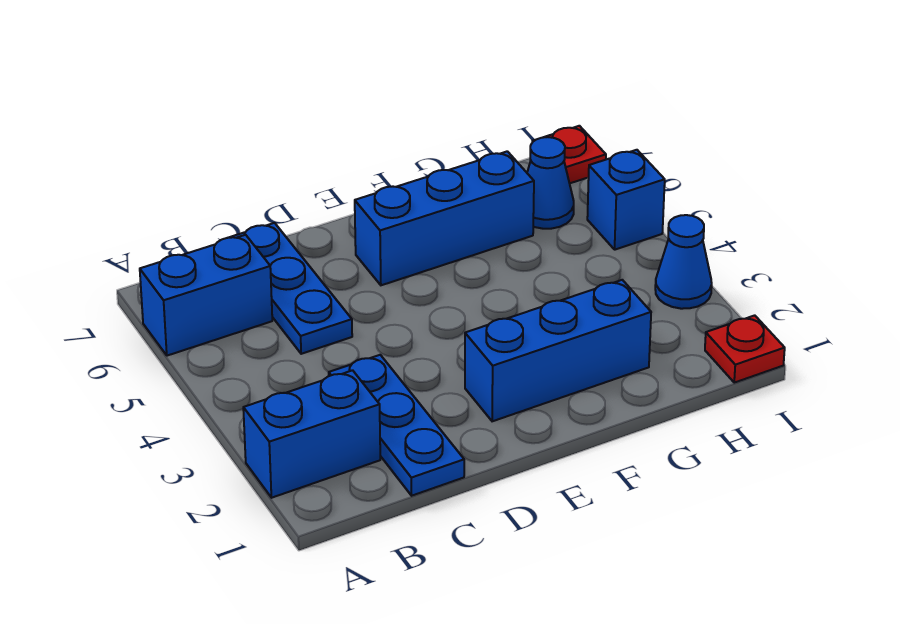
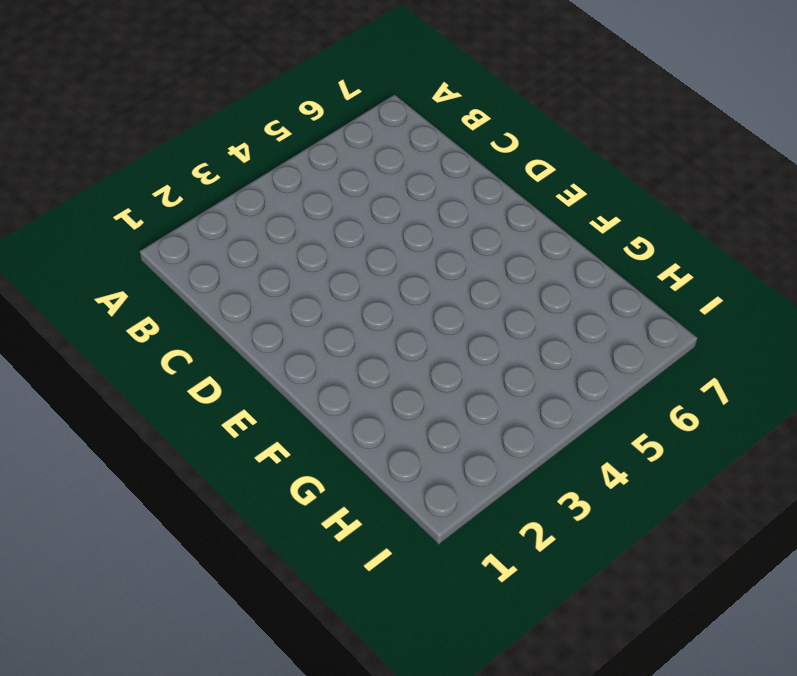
none -> blue brick A2:B2 level 1
none -> blue brick A6:B6 level 1

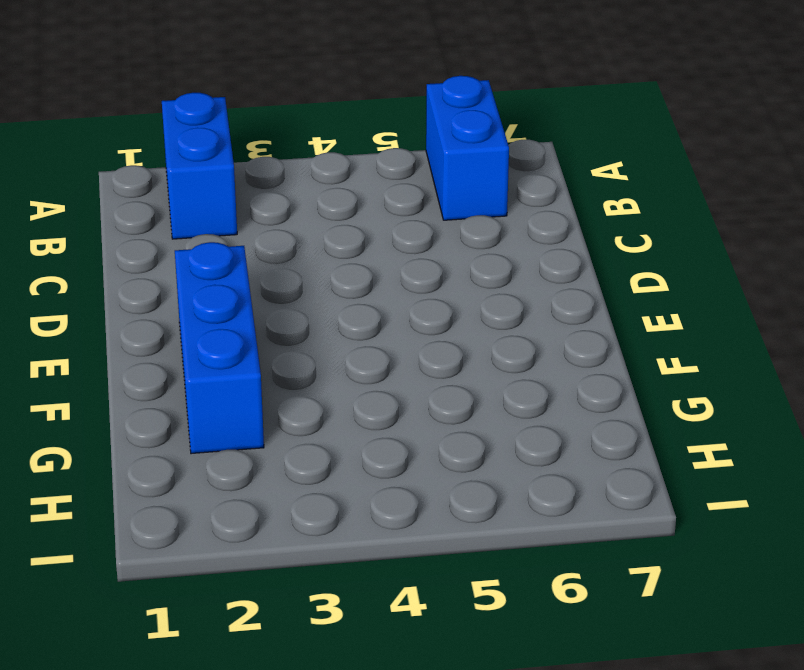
none -> blue plate C1:C3 level 1
none -> blue plate C5:C7 level 1

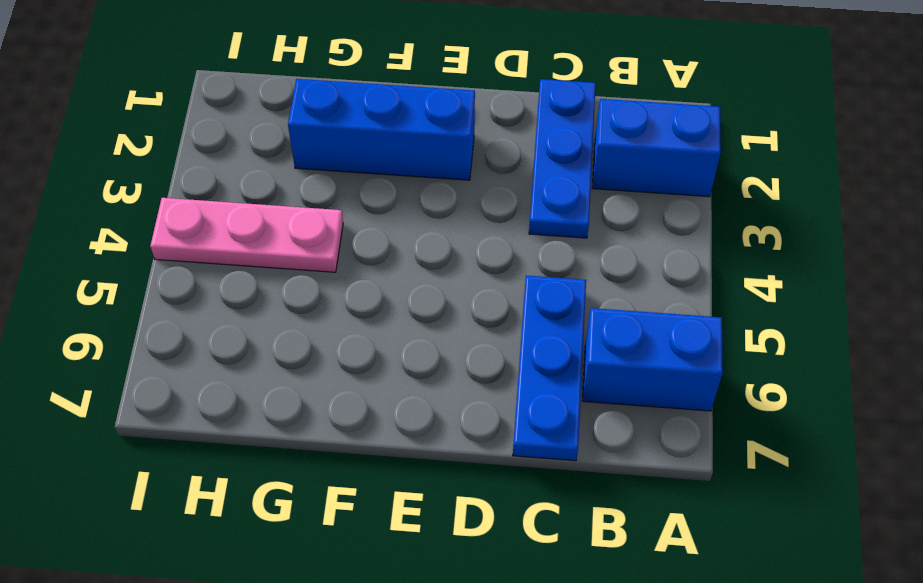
pink plate G4:I4 level 1 -> none
none -> blue brick E6:G6 level 1
none -> blue cone H6 level 1

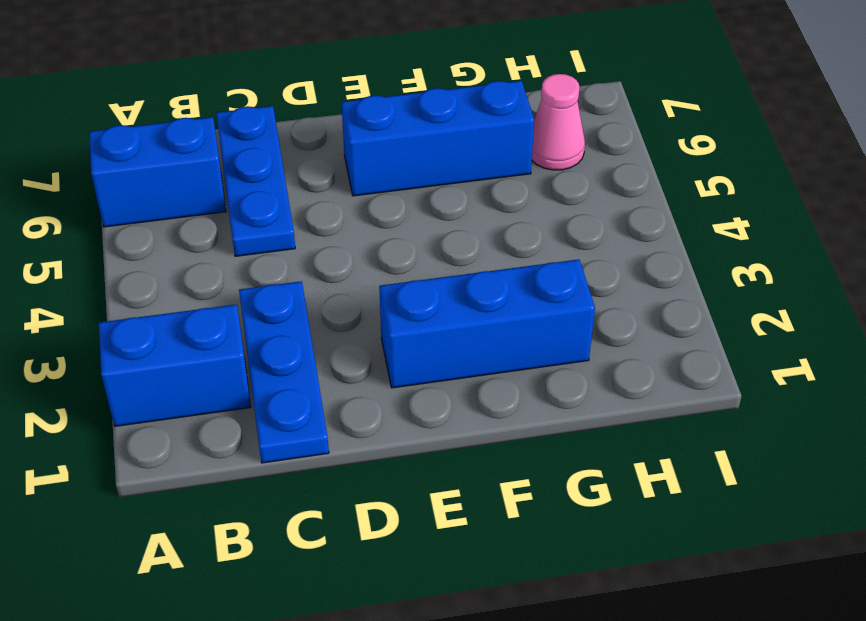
pink cone H6 level 1 -> blue cone H6 level 1
none -> red plate I1 level 1
none -> blue cone I3 level 1

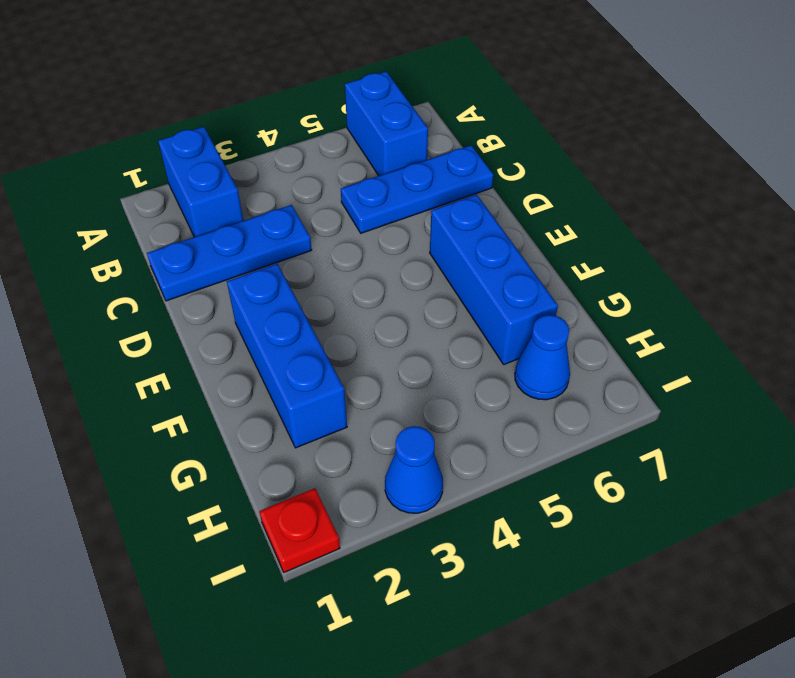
none -> blue brick I5 level 1
none -> red plate I7 level 1

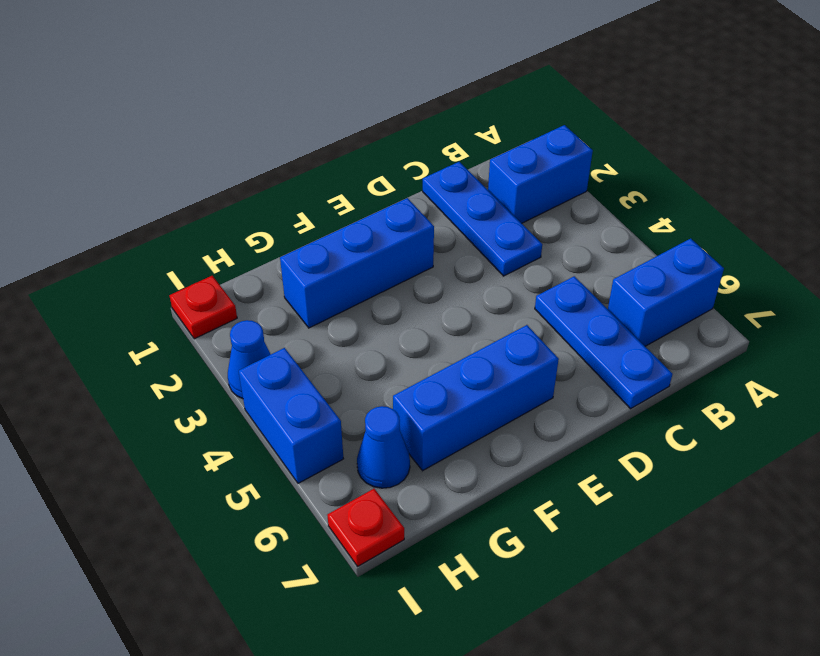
blue brick I4:I5 level 1 -> blue brick I5 level 1

